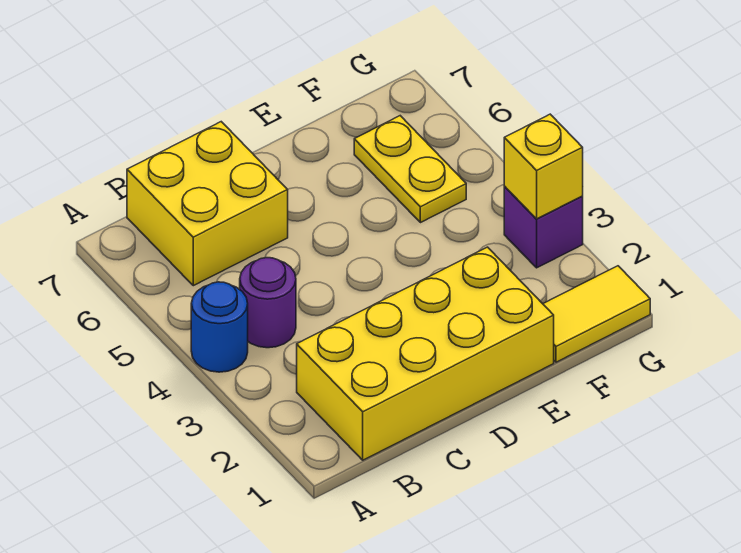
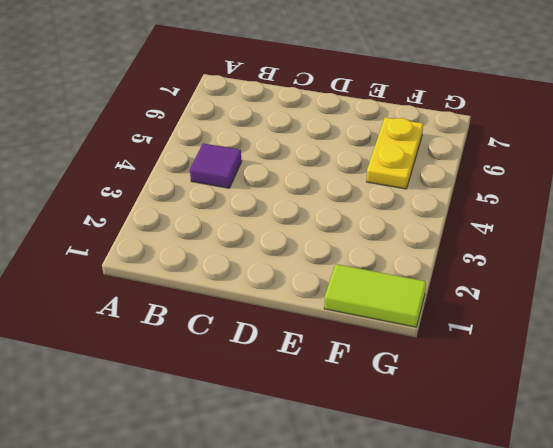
purple tile B4 level 1 -> purple round brick B4 level 1
lime tile F1:G1 level 1 -> yellow tile F1:G1 level 1
none -> blue round brick A4 level 1
none -> yellow brick B1:E2 level 1

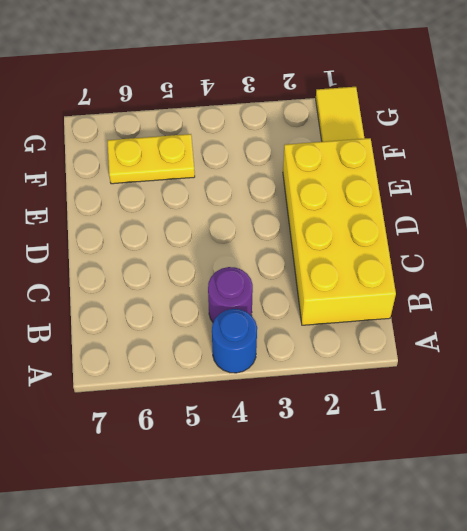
none -> yellow brick B6:C7 level 1
none -> purple brick G3 level 1

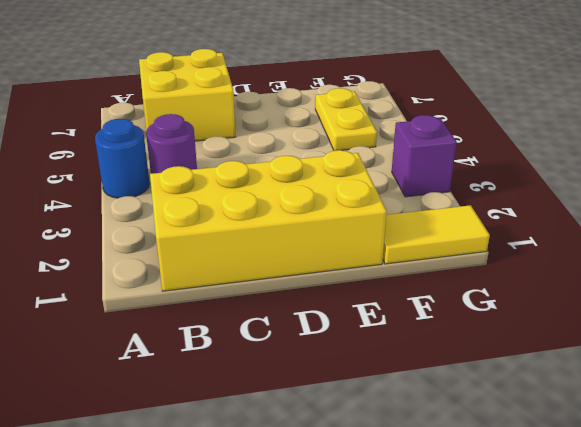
none -> yellow brick G3 level 2

